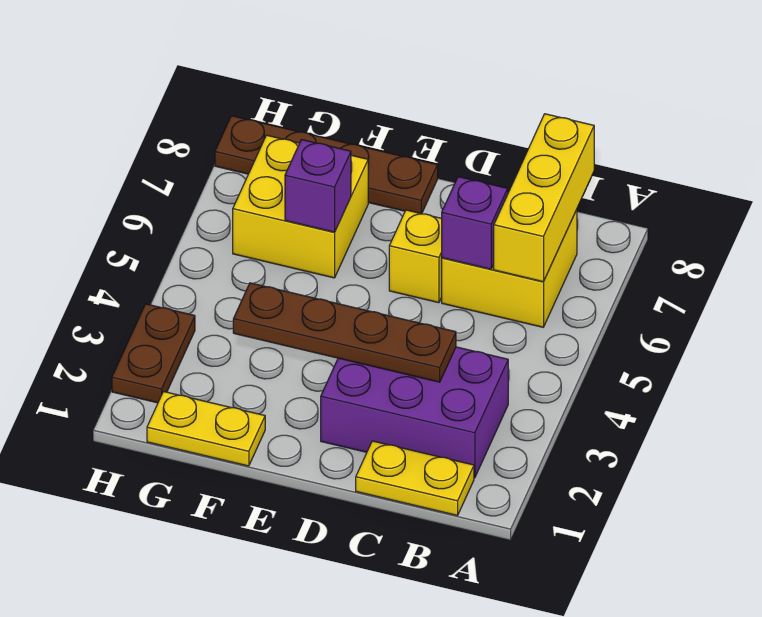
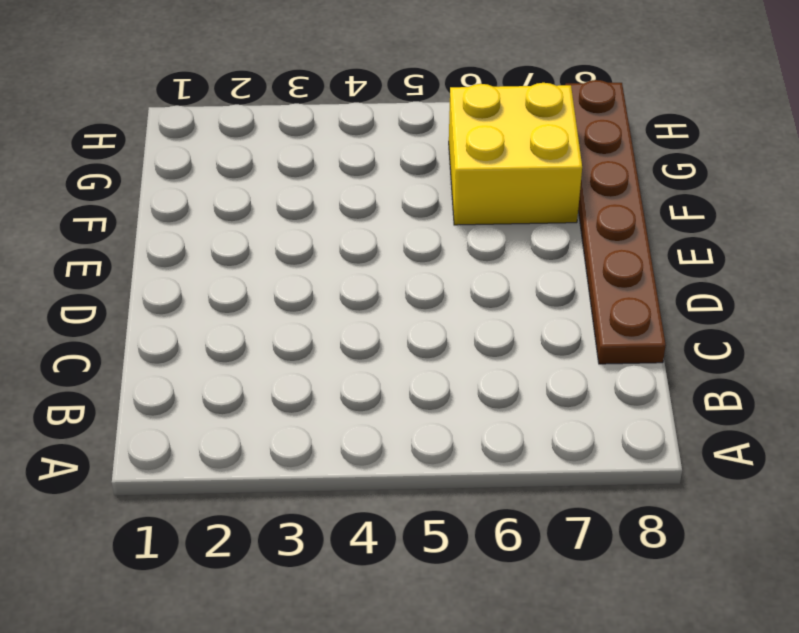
brown plate C8:H8 level 1 -> brown plate E8:H8 level 1
none -> yellow plate B1:C1 level 1
none -> purple brick B2:D3 level 1
none -> yellow brick B6:C7 level 1

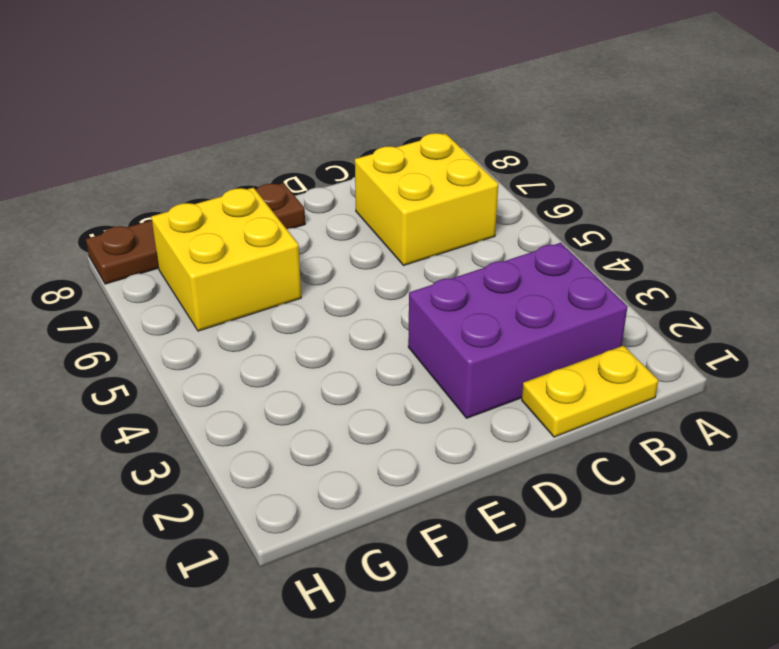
none -> yellow brick D6 level 1
none -> yellow plate F1:G1 level 1
none -> brown plate H2:H3 level 1

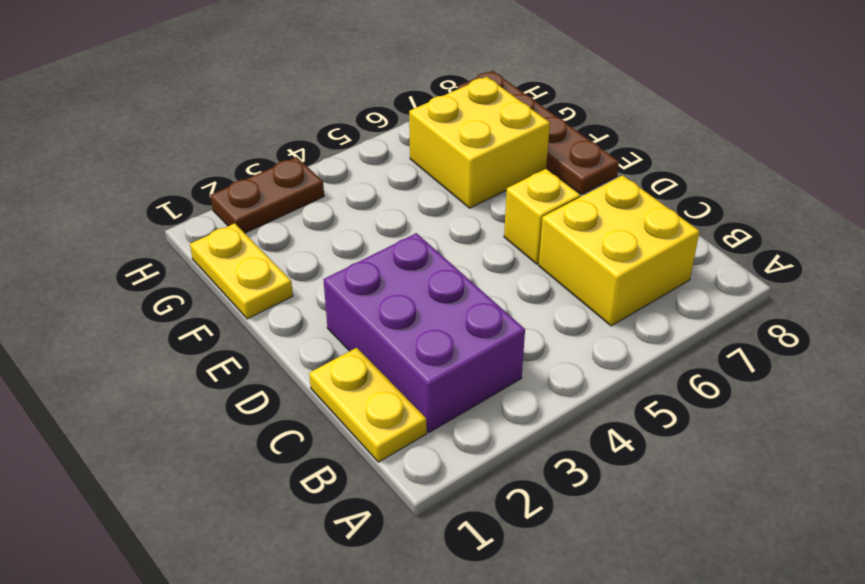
none -> yellow brick B6:B8 level 2
none -> brown plate C3:F3 level 2
none -> purple brick C6 level 2

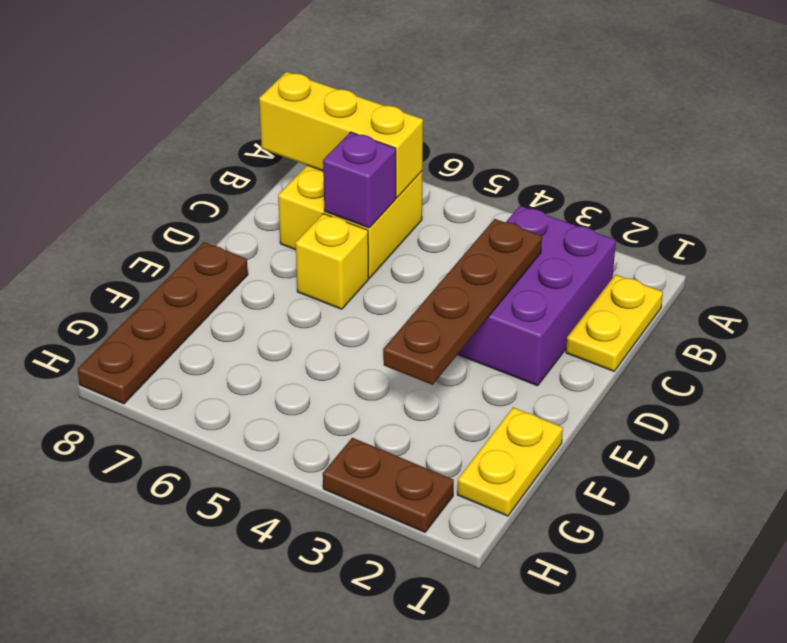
none -> yellow brick F6:G7 level 1
none -> purple brick F6 level 2

